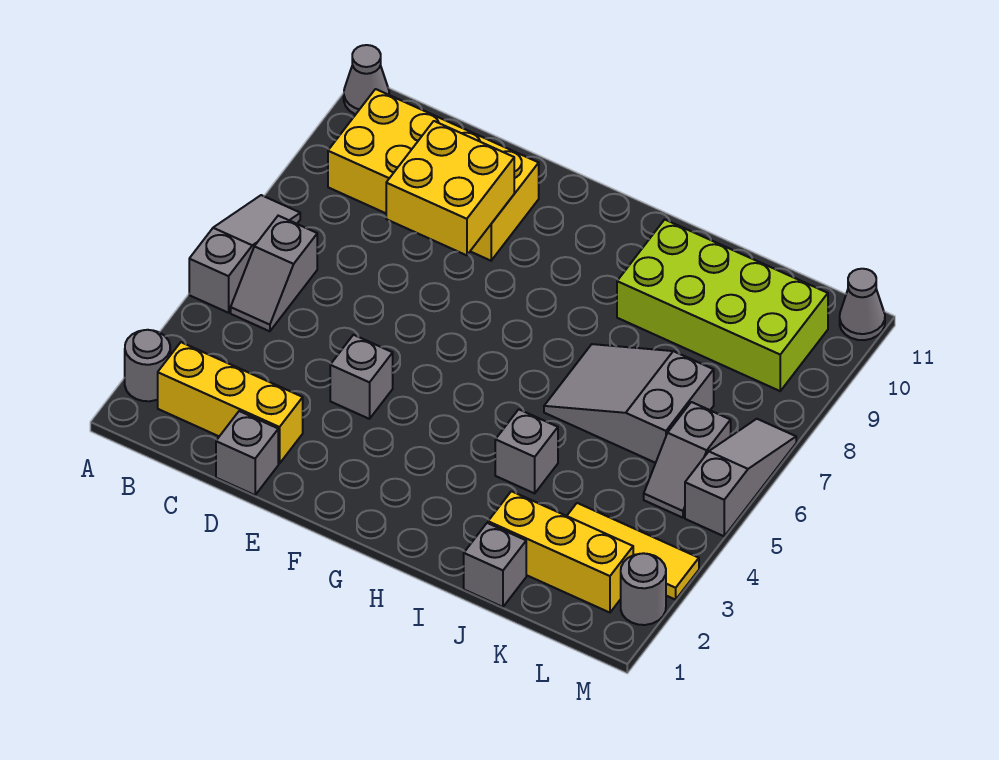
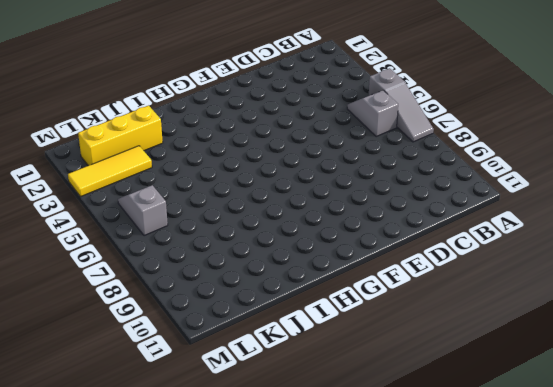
none -> grey round brick A2 level 1
none -> grey cone A11 level 1
none -> yellow brick B2:D2 level 1

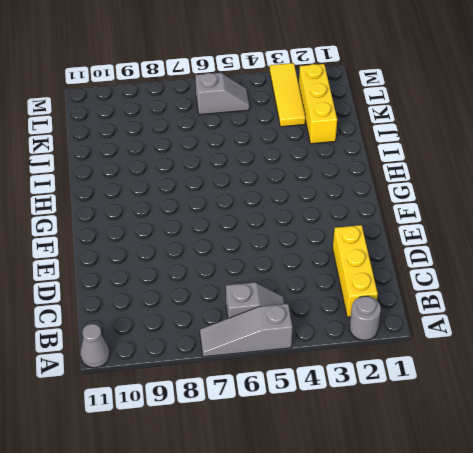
none -> yellow brick B9:E10 level 1
none -> grey brick D1 level 1
none -> grey brick E4 level 1

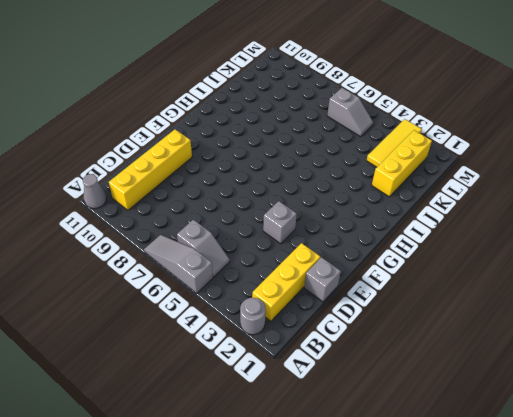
yellow brick B10:E10 level 1 -> yellow brick B9:E10 level 1
none -> grey brick I4 level 1
none -> grey slope I6:K7 level 1 top K
none -> lime brick I9:L10 level 1

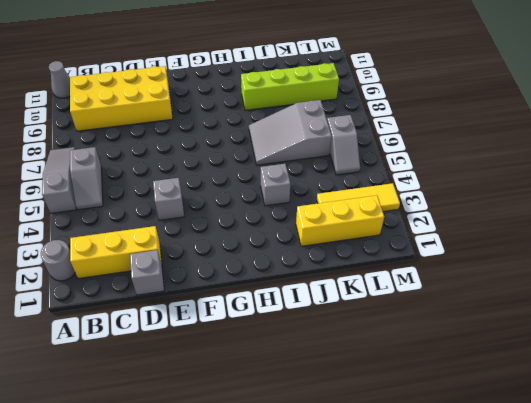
lime brick I9:L9 level 1 -> lime brick I9:L10 level 1
none -> grey brick J1 level 1
none -> grey round brick M2 level 1
none -> grey slope M5:M7 level 1 top 5

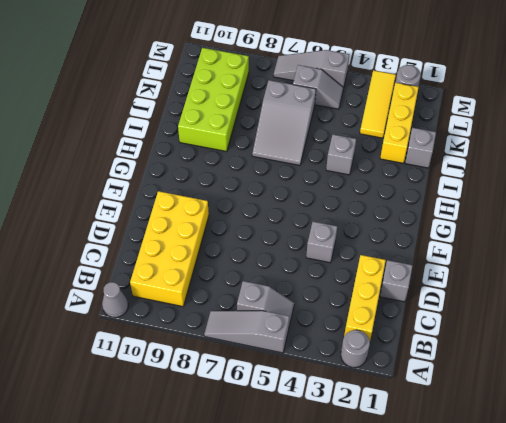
none -> grey cone M11 level 1
none -> yellow brick D8:E9 level 2

